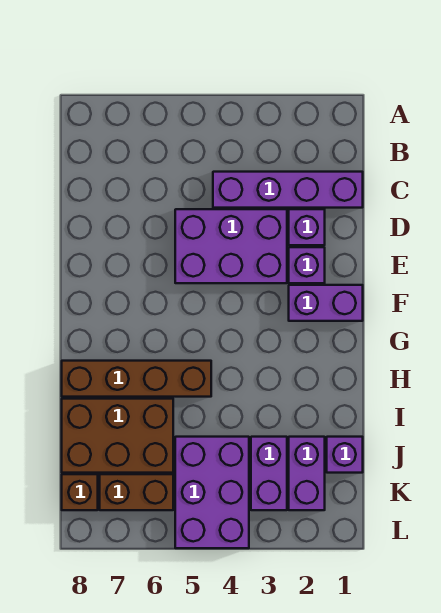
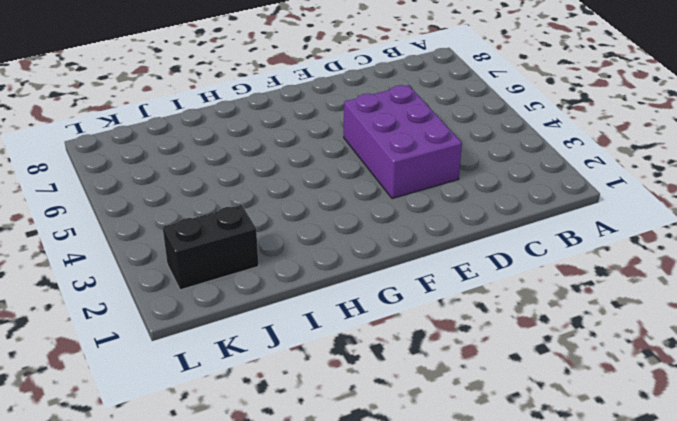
black brick J2:K2 level 1 -> purple brick J2:K2 level 1
none -> purple brick C1:C4 level 1
none -> purple brick D2 level 1
none -> purple brick E2 level 1

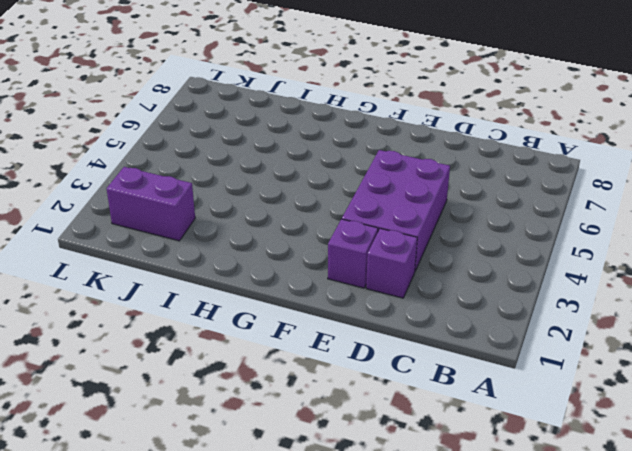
none -> purple brick C1:C4 level 1
none -> purple brick F1:F2 level 1
none -> brown brick H5:H8 level 1

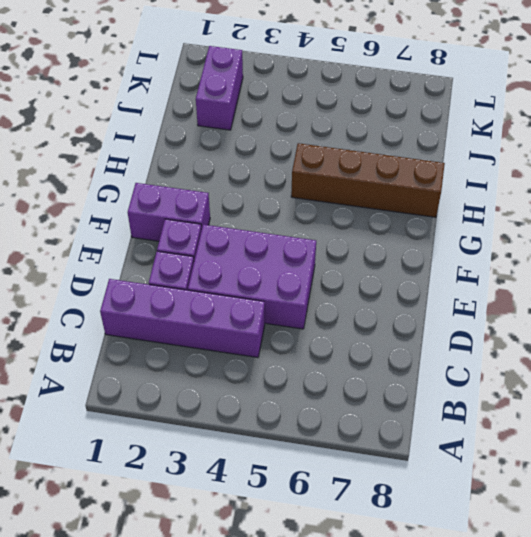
none -> brown brick I6:J8 level 1
none -> purple brick J1 level 1
none -> purple brick J3:K3 level 1

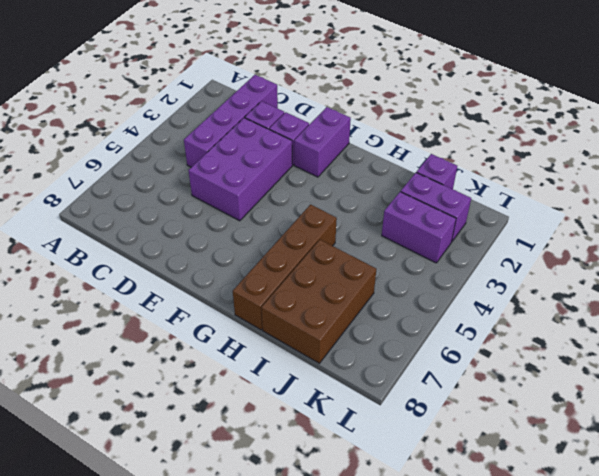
none -> purple brick J4:L5 level 1
none -> brown brick K6:K7 level 1
none -> brown brick K8 level 1

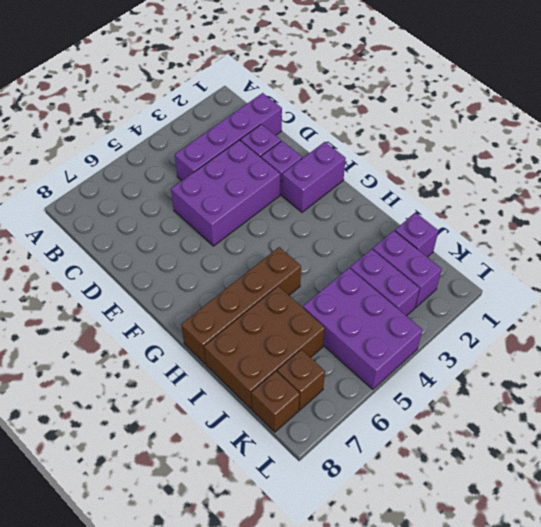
brown brick K7 level 1 -> brown brick K6:K7 level 1

